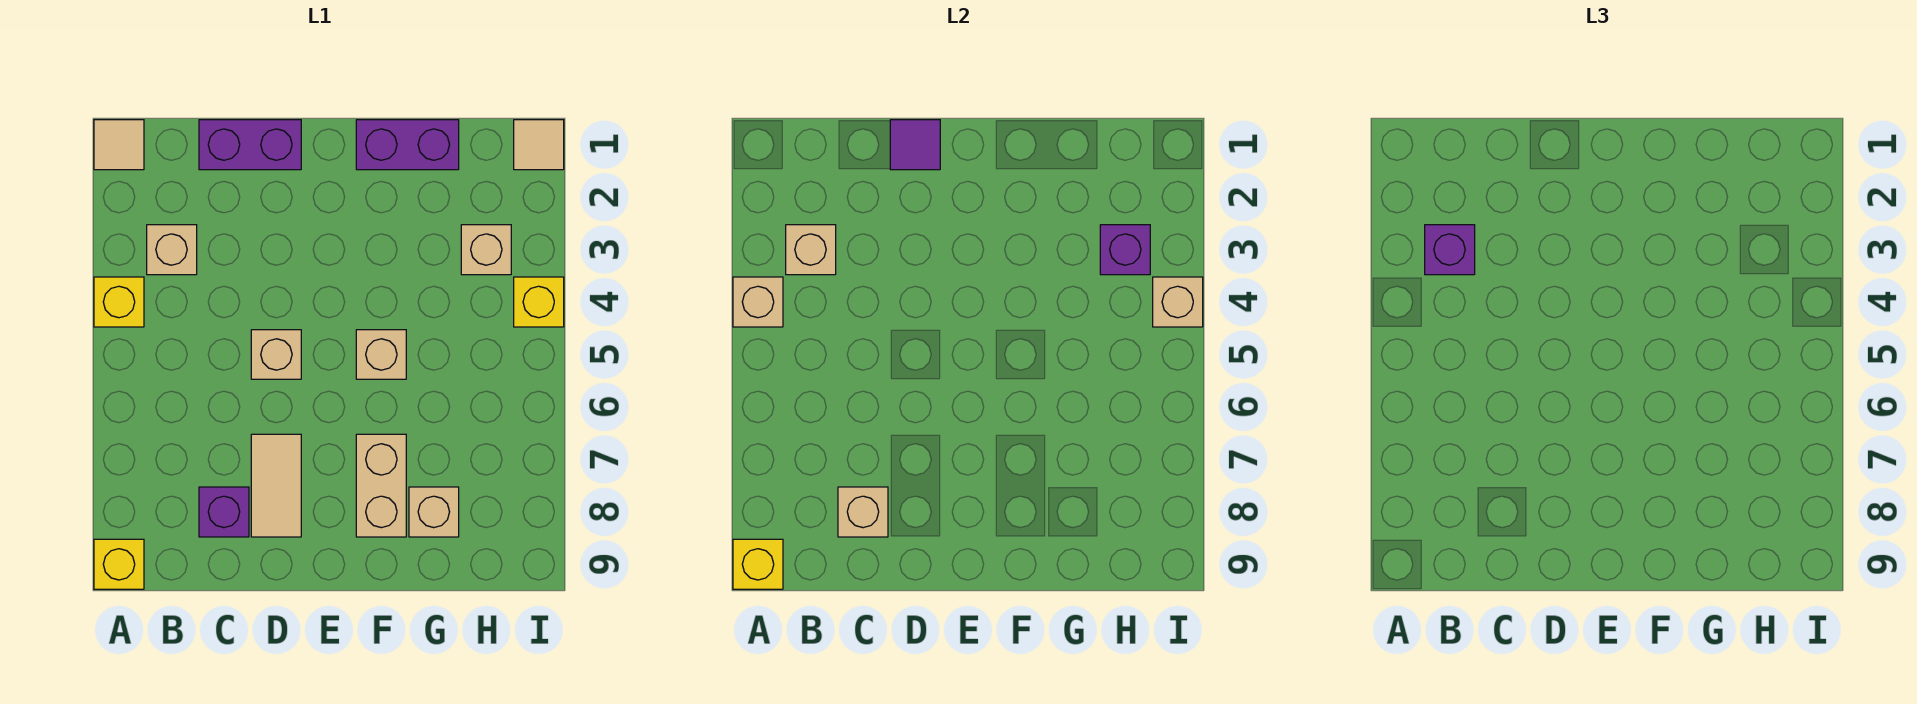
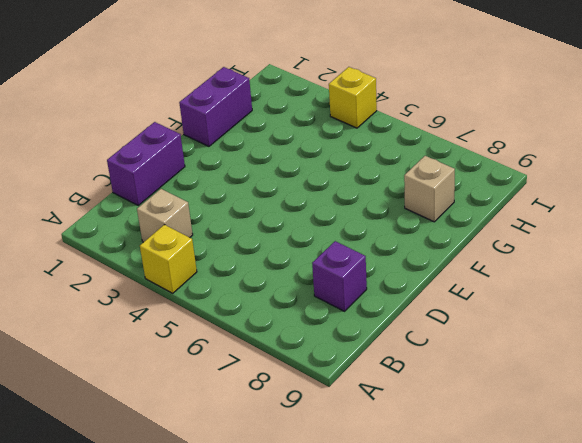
none -> tan tile A1 level 1
none -> yellow brick A9 level 1
none -> tan brick D5 level 1

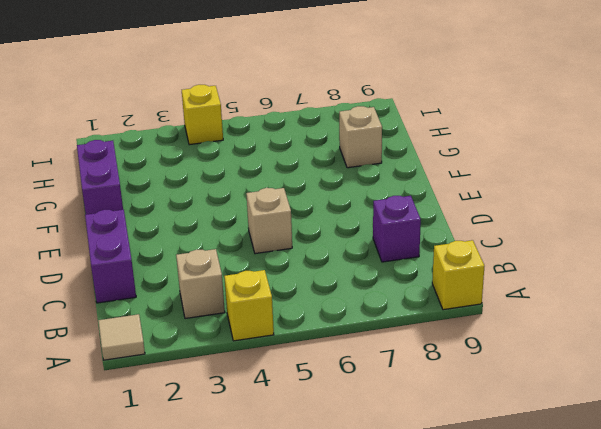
none -> tan tile D7:D8 level 1
none -> tan brick F5 level 1
none -> tan brick F7:F8 level 1

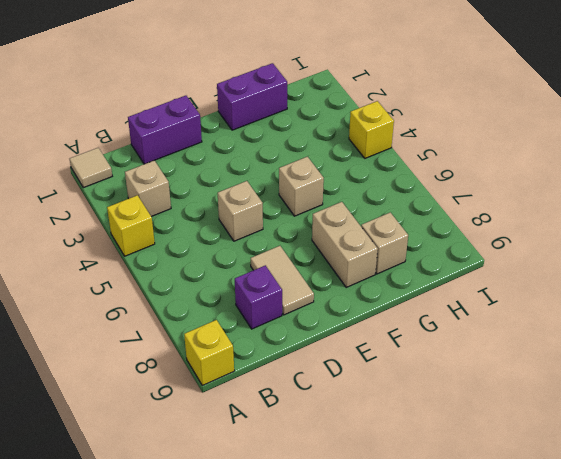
none -> tan brick H3 level 1
none -> tan tile I1 level 1
none -> tan brick A4 level 2

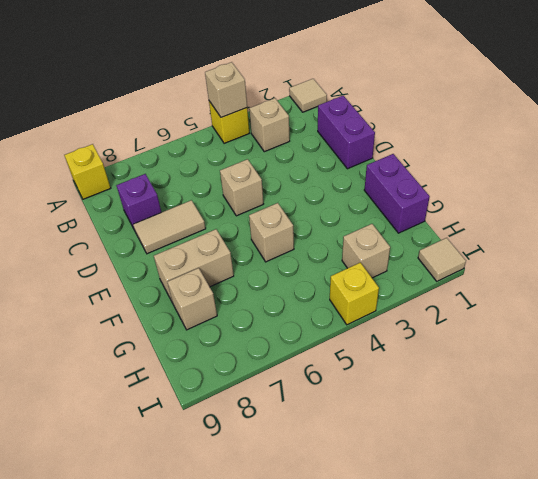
none -> yellow brick A9 level 2
none -> tan brick B3 level 2
none -> tan brick C8 level 2

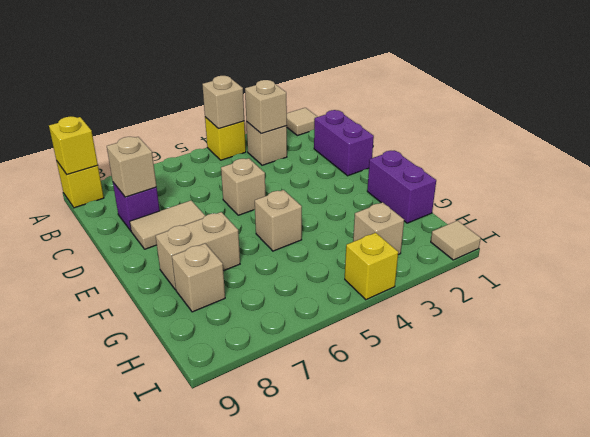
none -> purple tile D1 level 2
none -> purple brick H3 level 2
none -> tan brick I4 level 2

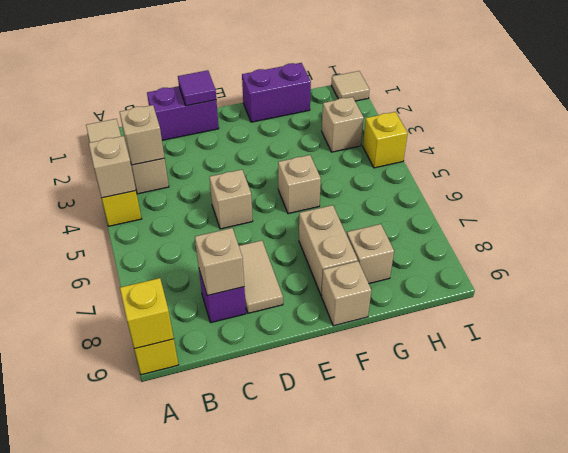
tan brick F9 level 1 -> tan brick I4 level 2
none -> purple brick H3 level 2
none -> purple brick B3 level 3

